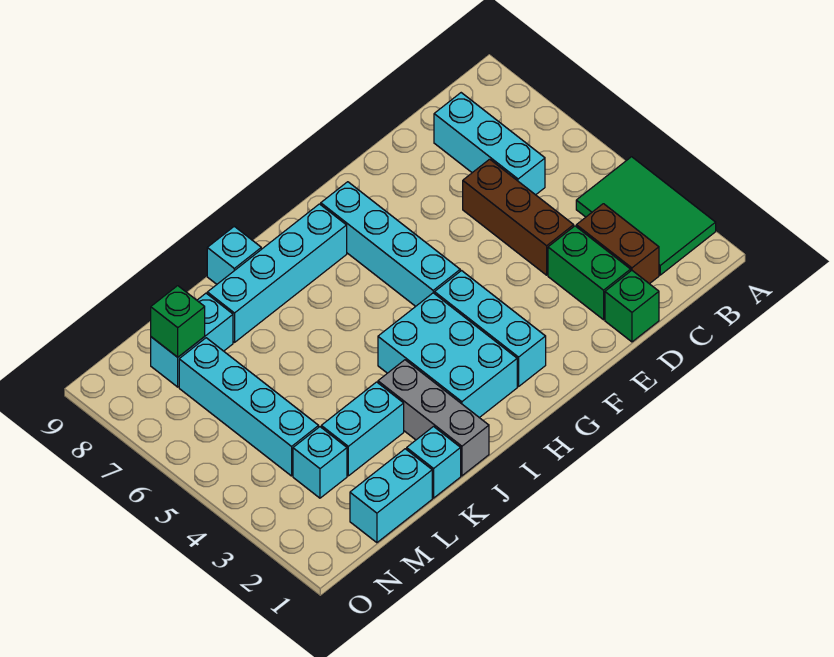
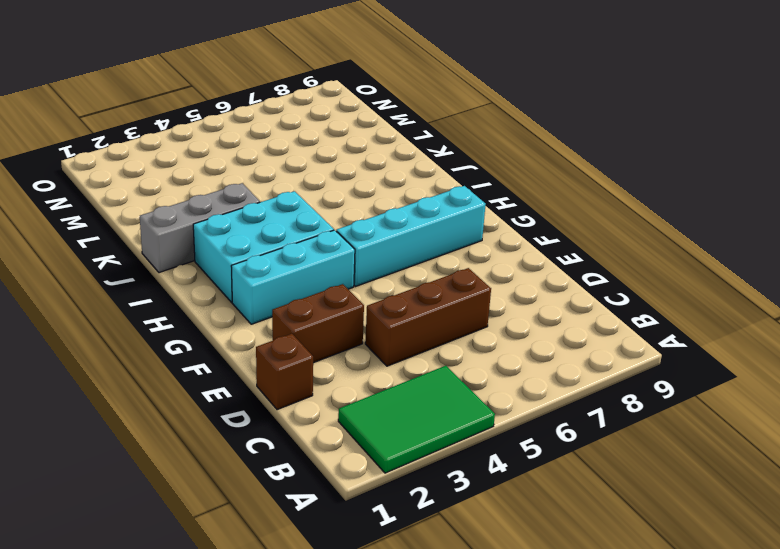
brown brick D1 level 1 -> green brick D1 level 1
brown brick E2:E3 level 1 -> brown brick C2:C3 level 1
none -> cyan brick C6:C8 level 1
none -> green brick D2:D3 level 1
none -> cyan brick H8:K8 level 1

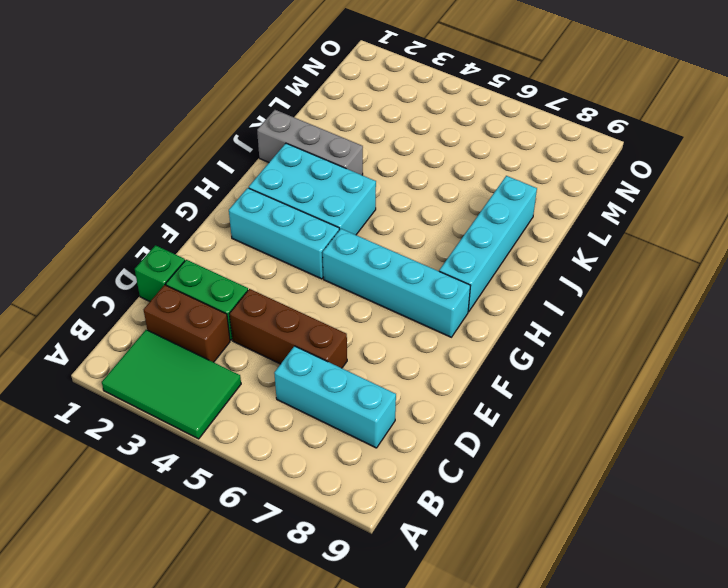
none -> cyan brick J9 level 1
none -> cyan brick K1 level 1
none -> cyan brick K3:L3 level 1

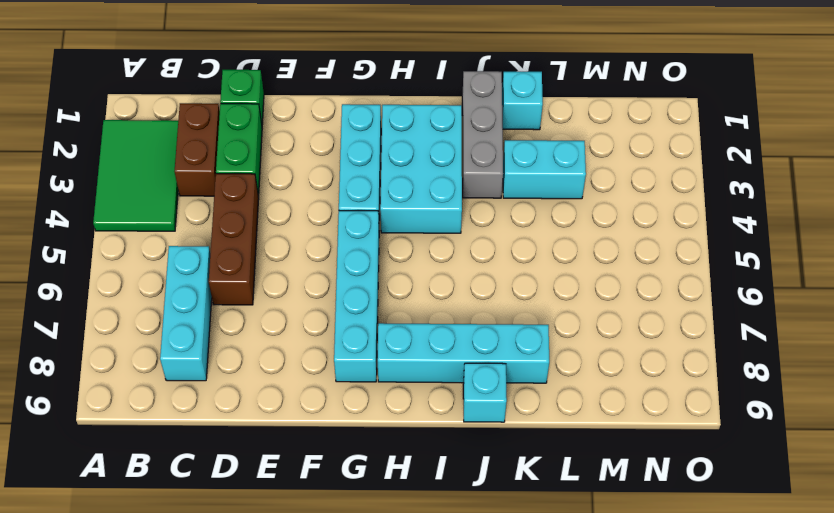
none -> cyan brick L1:M1 level 1
none -> cyan brick L8:M8 level 1
none -> cyan brick M3 level 1

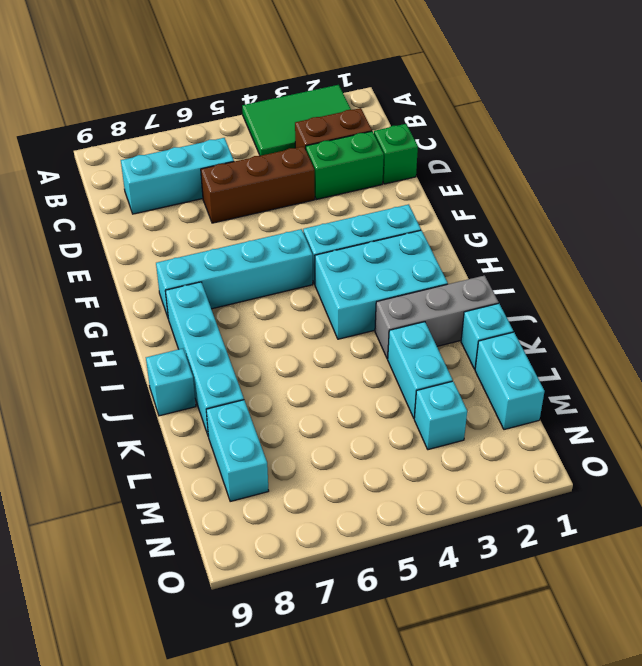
none -> cyan brick M4:M7 level 1
none -> green brick M8 level 2

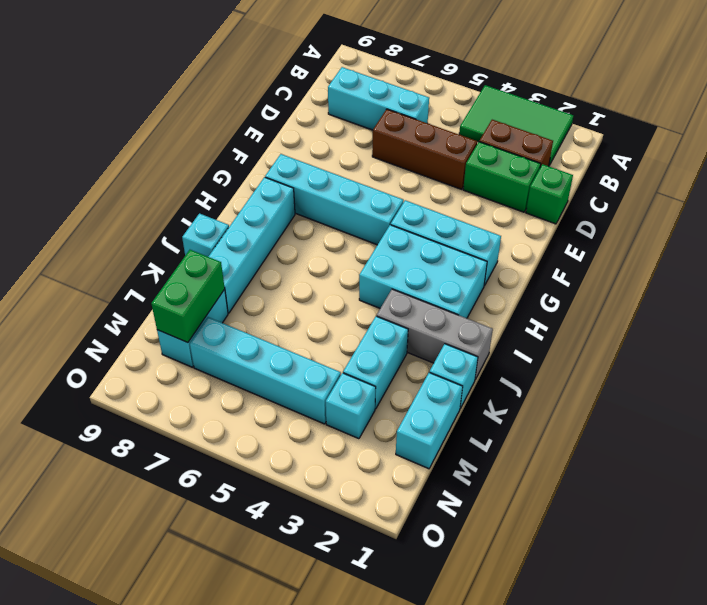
green brick L8:M8 level 2 -> green brick M8 level 2

